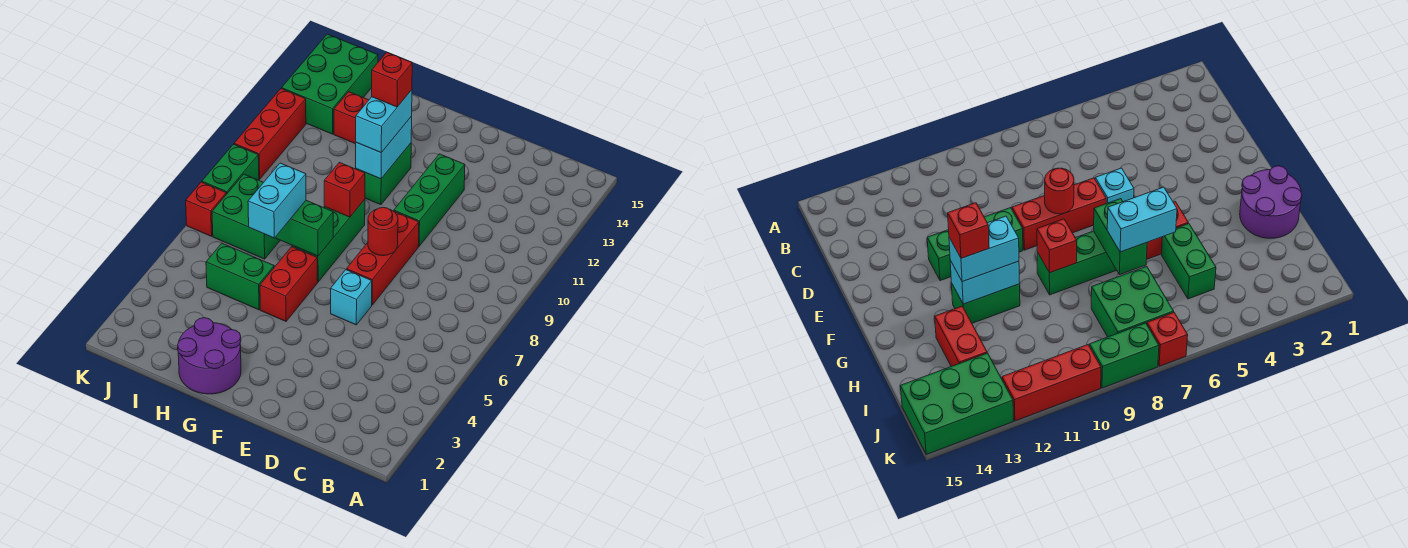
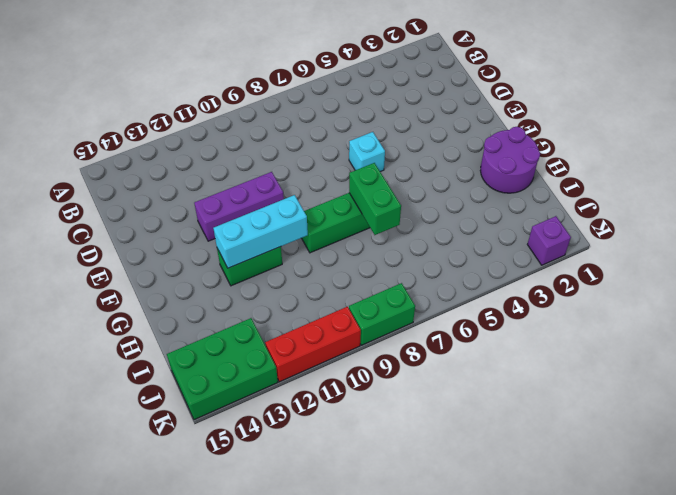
purple brick E10:E12 level 1 -> green brick E10:E12 level 1
cyan brick G10:G12 level 2 -> cyan brick G11:G12 level 2
purple brick K2 level 1 -> none
none -> red brick E7:E9 level 1
none -> red brick G5:G6 level 1
none -> green brick H5:I5 level 1

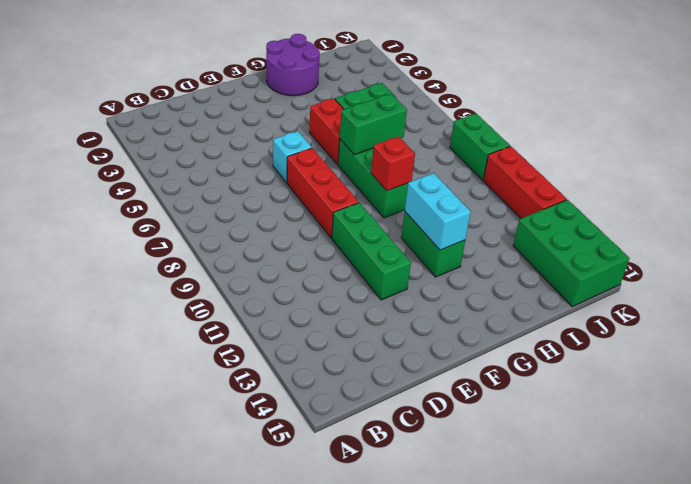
none -> red brick H13:I13 level 1
none -> green brick I7:J8 level 1
none -> red brick K7 level 1

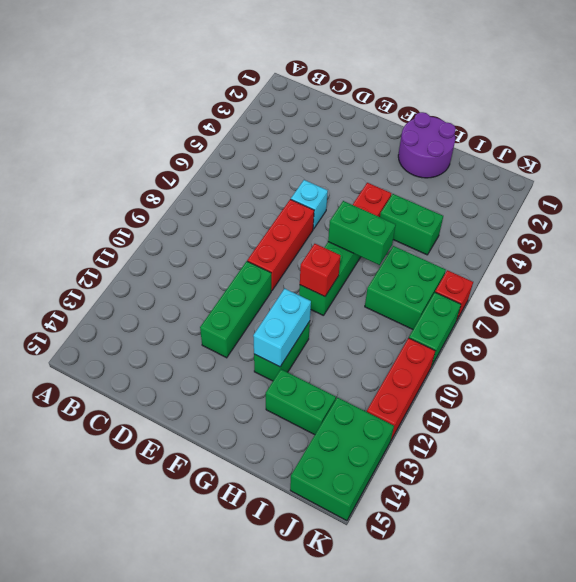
green brick H13:I13 level 1 -> red brick H13:I13 level 1
none -> red round brick E8 level 2
none -> cyan brick G11:G12 level 3
none -> cyan brick H6:H7 level 3

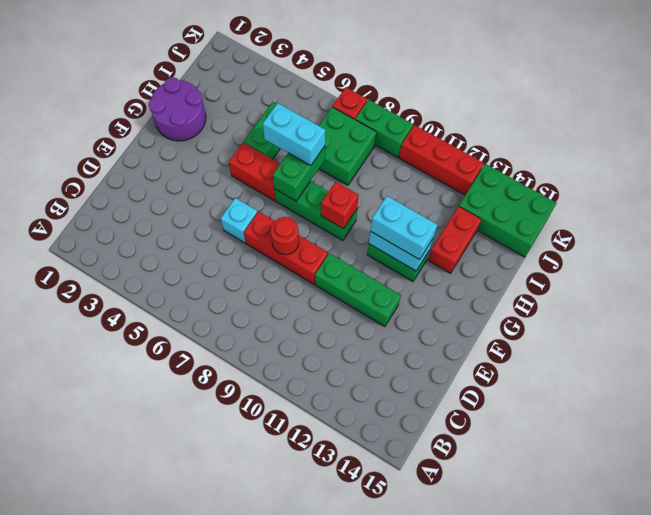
none -> red brick G12 level 4

